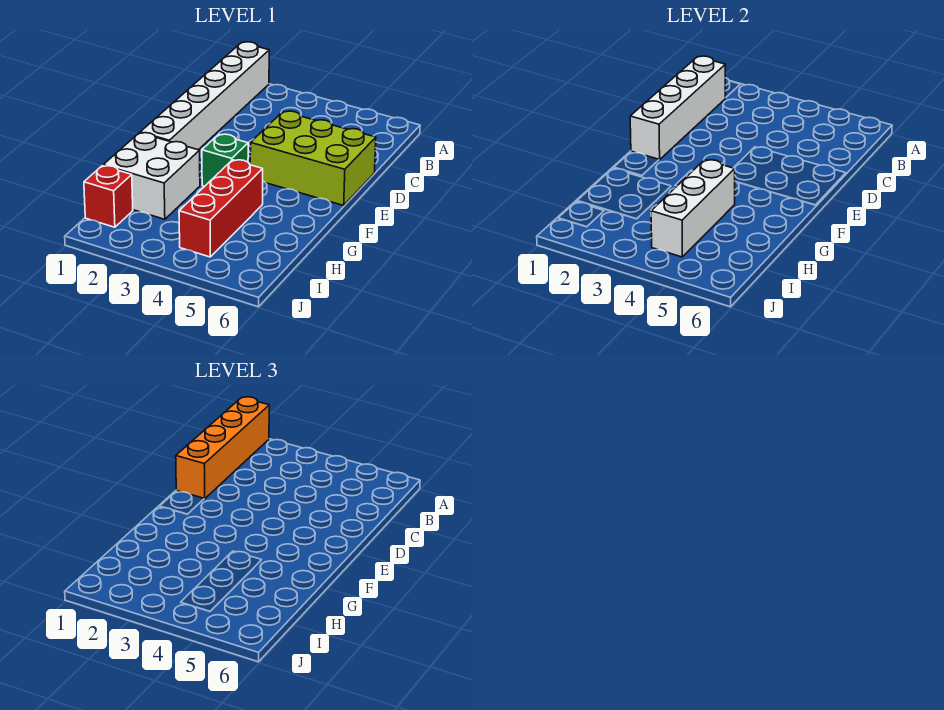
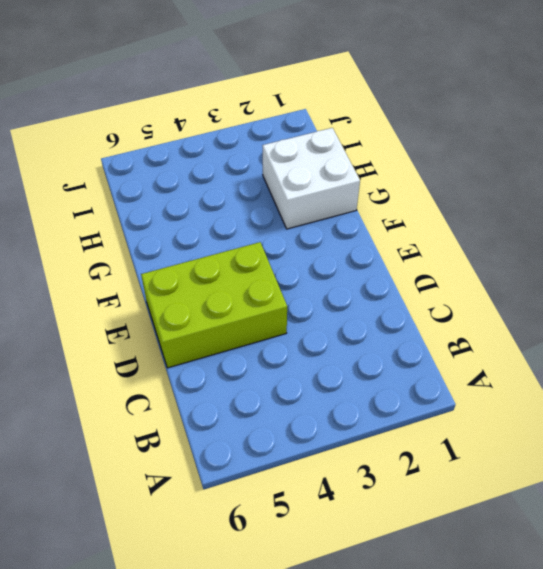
none -> white brick A1:F1 level 1
none -> green brick F3 level 1

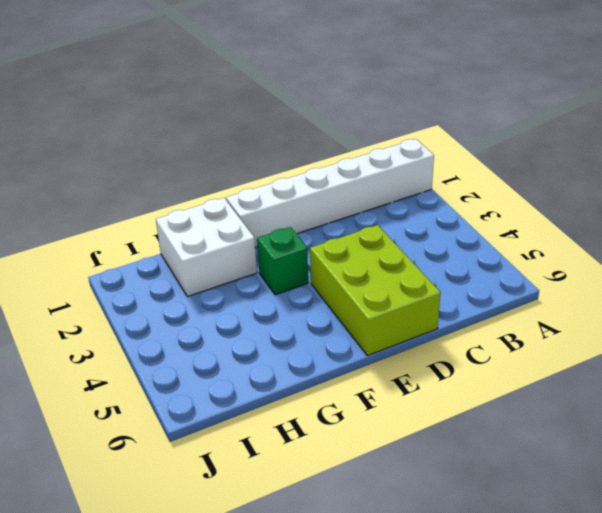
none -> red brick G4:I4 level 1
none -> red brick I1 level 1

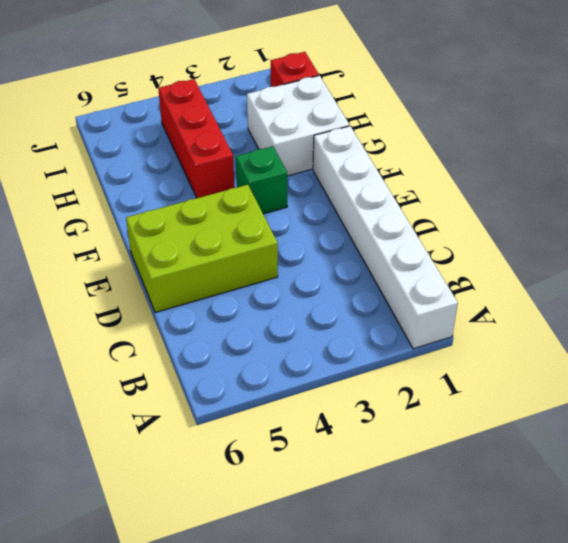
none -> white brick B1:E1 level 2
none -> white brick G4:I4 level 2

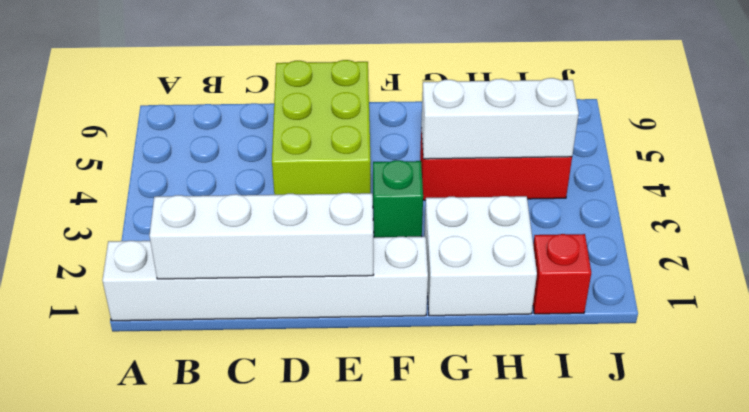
none -> orange brick A1:D1 level 3

